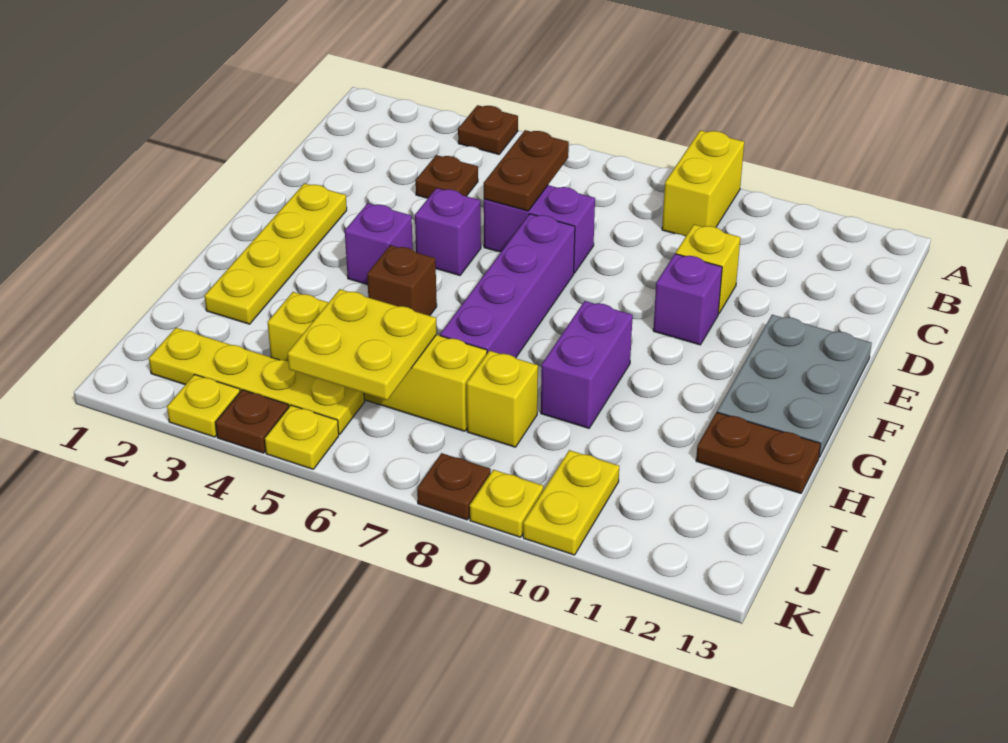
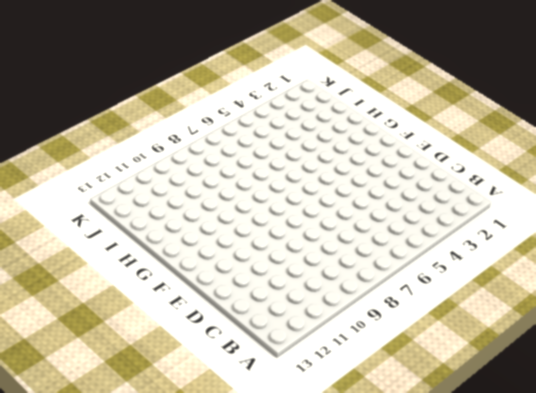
none -> brown plate A4 level 1
none -> yellow brick A9:B9 level 1
none -> brown plate C4 level 1

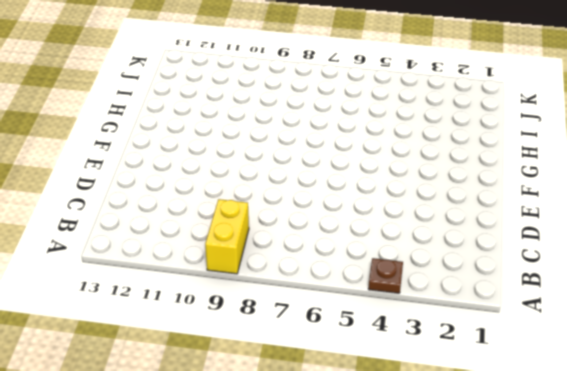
none -> brown plate C4 level 1
none -> purple brick D6:D7 level 1
none -> yellow brick D10 level 1

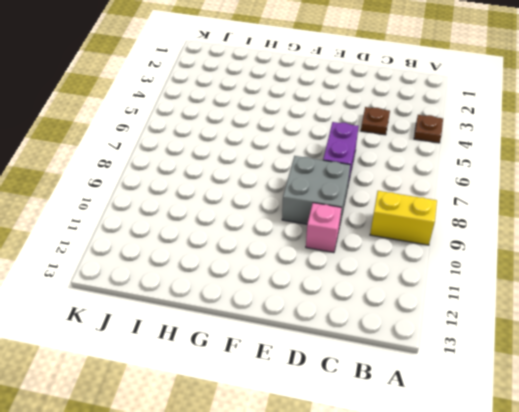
grey brick D8:E9 level 1 -> none
pink brick D10 level 1 -> yellow brick D10 level 1
none -> yellow plate E2:H2 level 1
none -> purple brick E5 level 1
none -> purple brick E7:H7 level 1

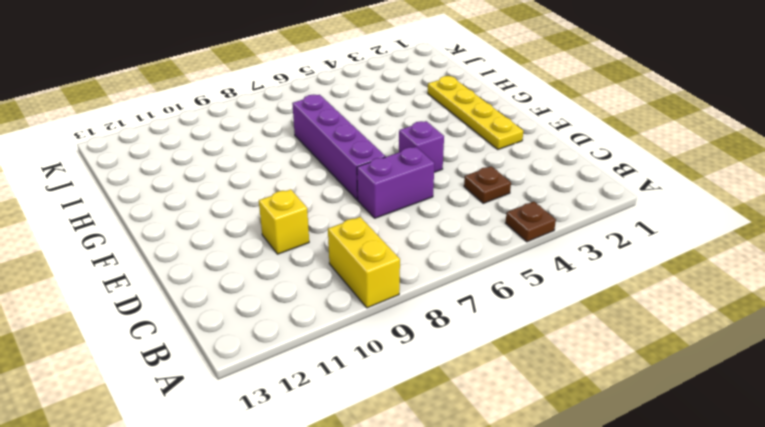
none -> purple brick E10 level 1
none -> grey plate E12:G13 level 1
none -> purple brick F4 level 1

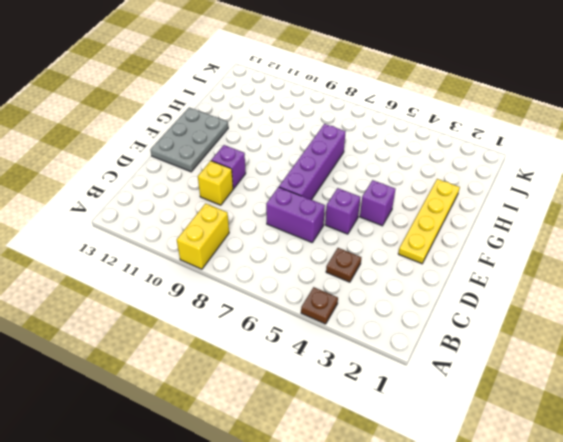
none -> brown brick G5 level 1
none -> purple brick G9:H9 level 1
none -> brown plate H12:H13 level 1

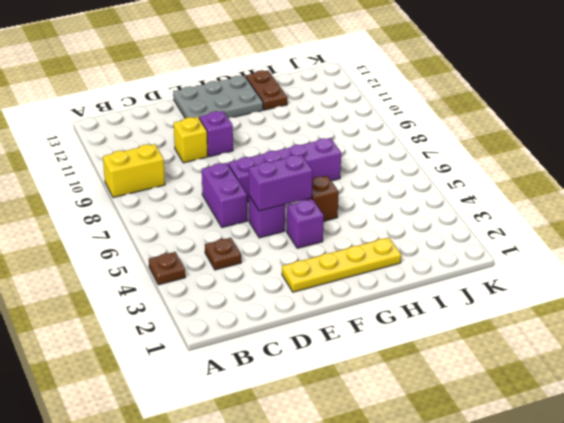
purple brick E5:F5 level 2 -> purple brick G9:H9 level 1
none -> yellow brick I4:I7 level 1
none -> yellow brick I8 level 1
none -> yellow plate J2:J5 level 1

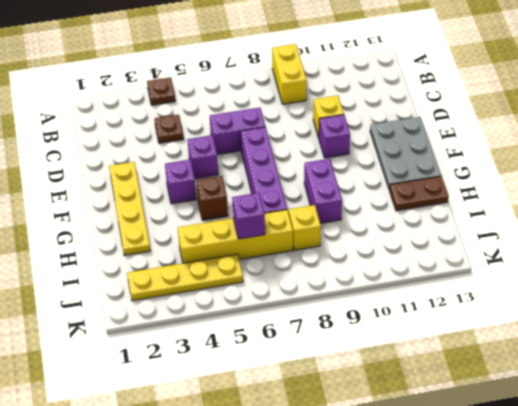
purple brick I6 level 2 -> yellow plate I5:J6 level 2
none -> yellow plate J10:K10 level 1
none -> yellow plate K3 level 1
none -> brown plate K4 level 1

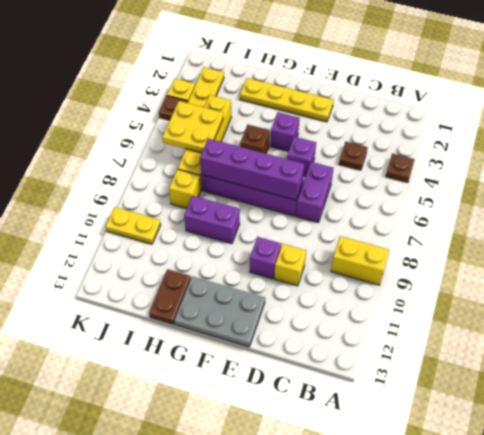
purple brick E7:H7 level 2 -> none
none -> yellow plate K5 level 1
none -> brown plate K8 level 1
none -> yellow plate K9 level 1

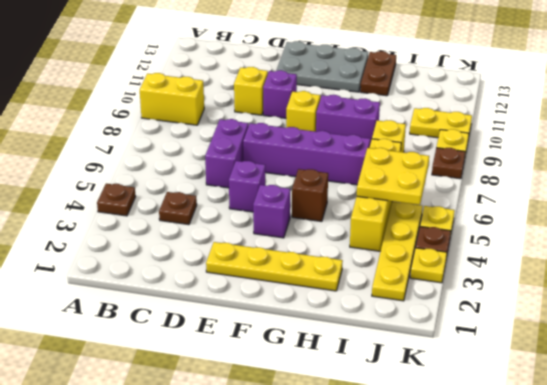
yellow brick F9 level 1 -> none
none -> brown plate C6:D6 level 2

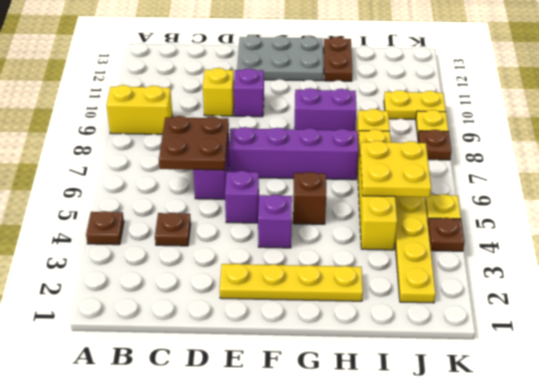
brown plate C6:D7 level 2 -> brown plate C6:D6 level 2
none -> yellow plate K3 level 1

